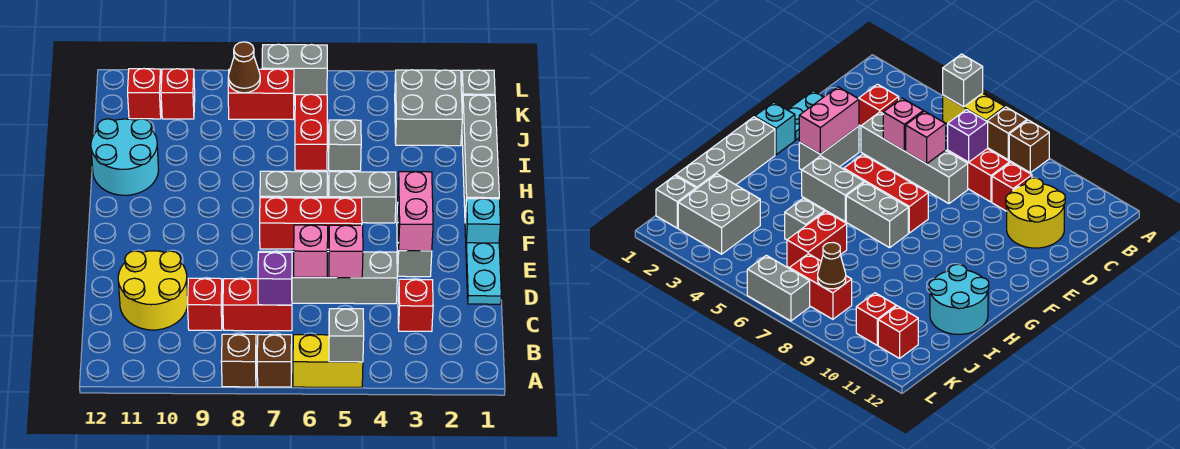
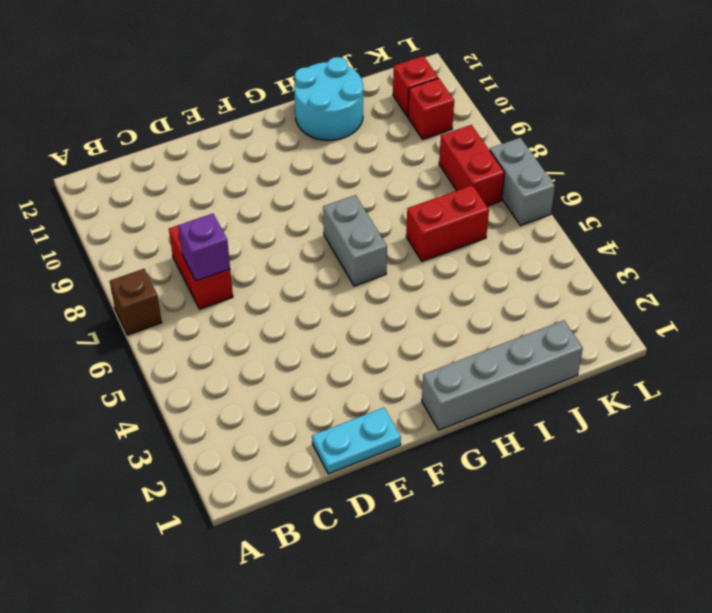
none -> yellow brick A5:A6 level 1
none -> brown brick A8 level 1
none -> red brick C3 level 1
none -> red brick C9 level 1

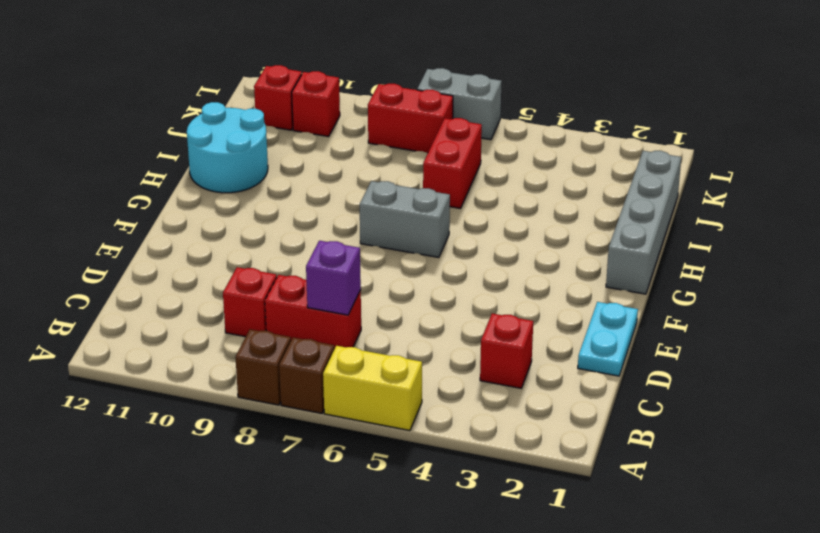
none -> yellow round brick C10:D11 level 1
none -> grey brick D4:D7 level 1
none -> grey brick E3:F3 level 1
none -> cyan brick F1 level 1

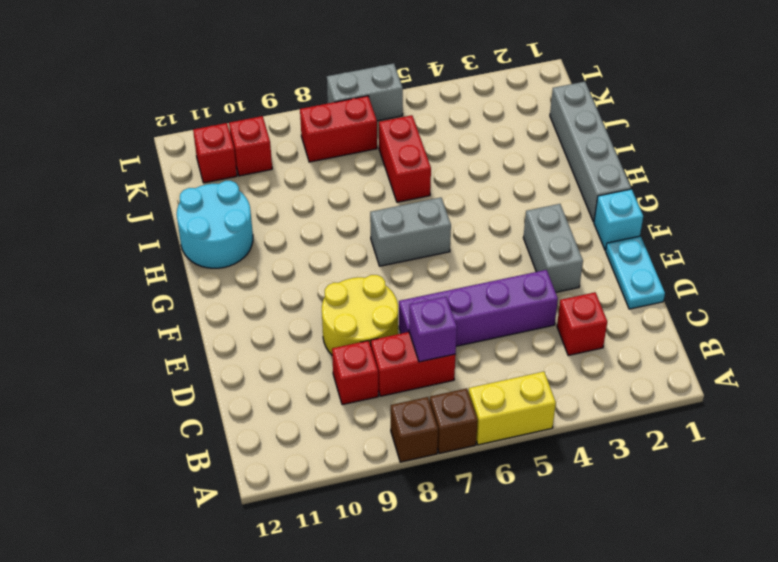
purple brick D4:D7 level 1 -> grey brick D4:D7 level 1
yellow round brick D8:E9 level 1 -> yellow round brick C10:D11 level 1
none -> red brick F5:F7 level 1
none -> grey brick G4:G5 level 1
none -> grey brick I5 level 1
none -> grey brick J2:K3 level 1

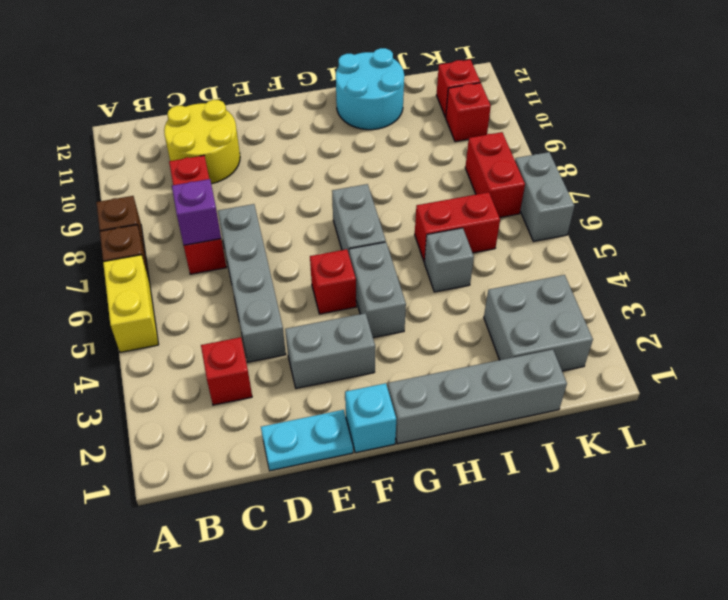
red brick F5 level 1 -> red brick F5:F7 level 1
none -> grey brick K1 level 1
none -> grey brick A5 level 2
none -> pink brick D5 level 2
none -> pink brick D6 level 2

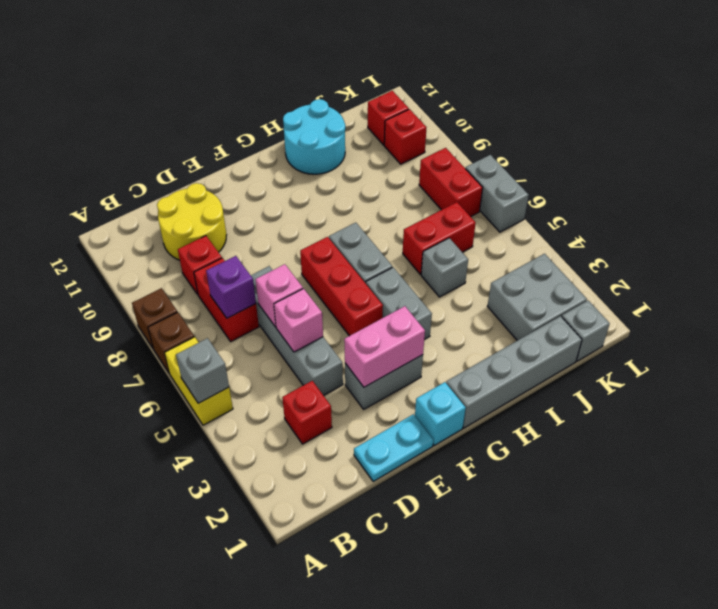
none -> brown cone K8 level 2

